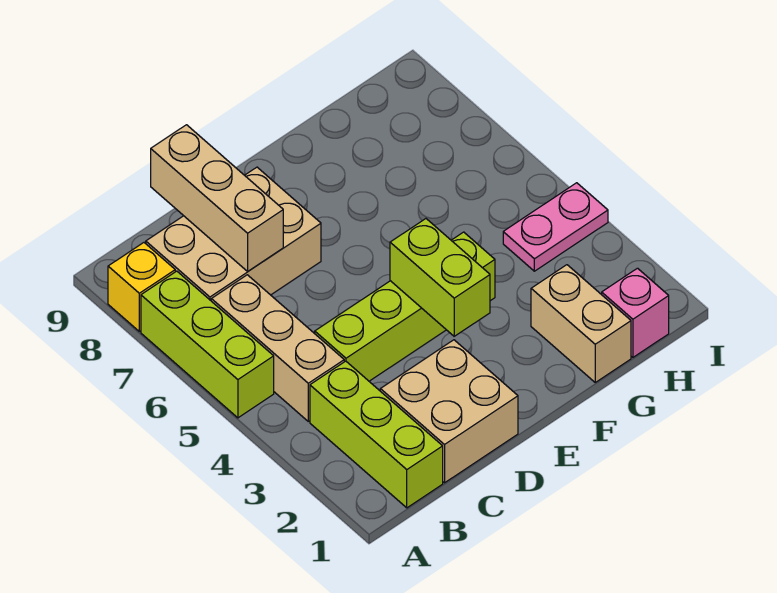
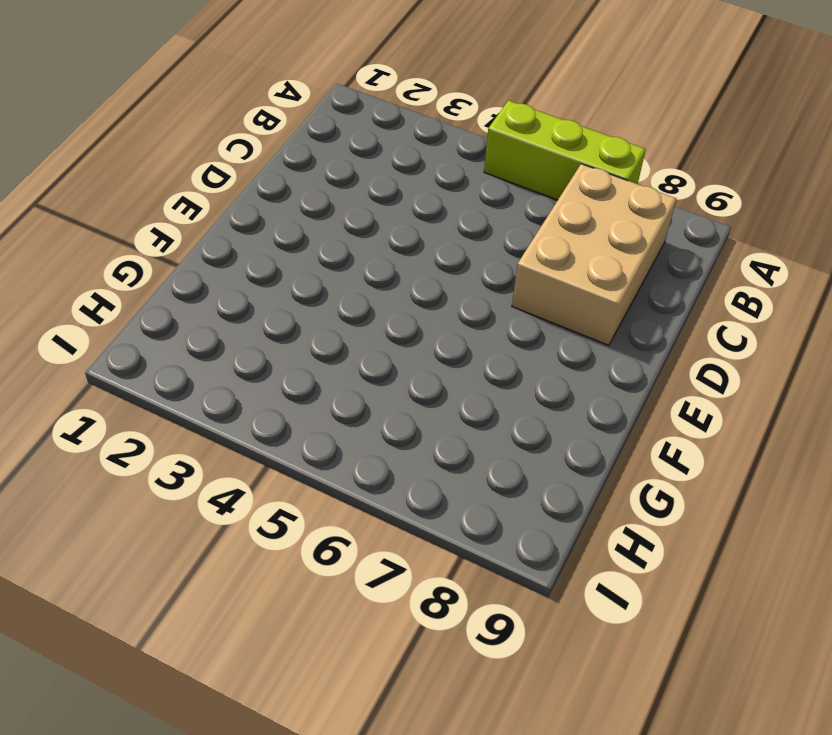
none -> yellow brick A8 level 1
none -> lime brick B1:B3 level 1
none -> tan brick B4:B6 level 1

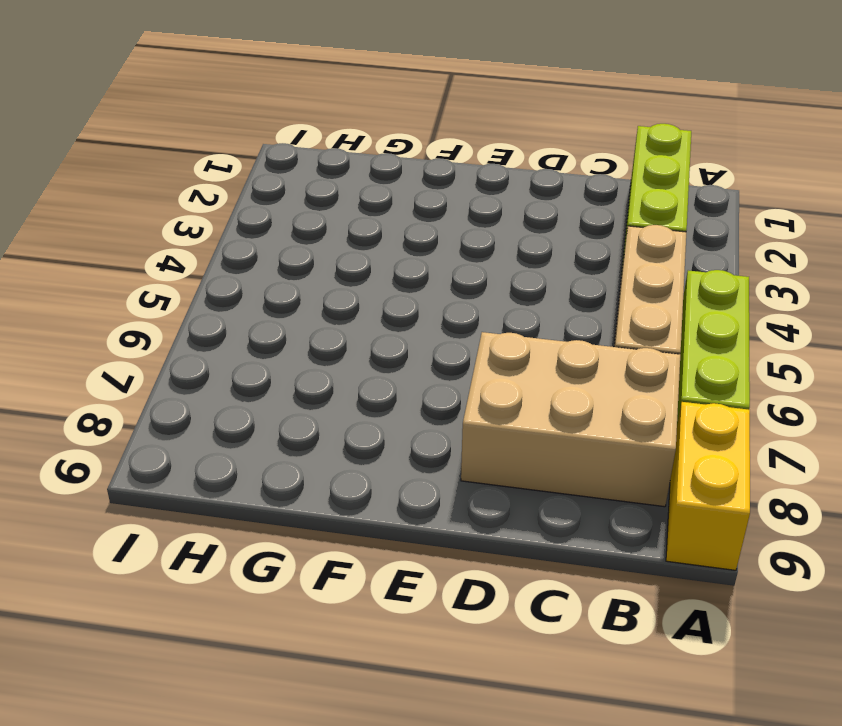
yellow brick A8:A9 level 1 -> yellow brick A8 level 1
none -> tan brick C1:D2 level 1
none -> lime brick C4:F4 level 1
none -> tan brick G1:G2 level 1

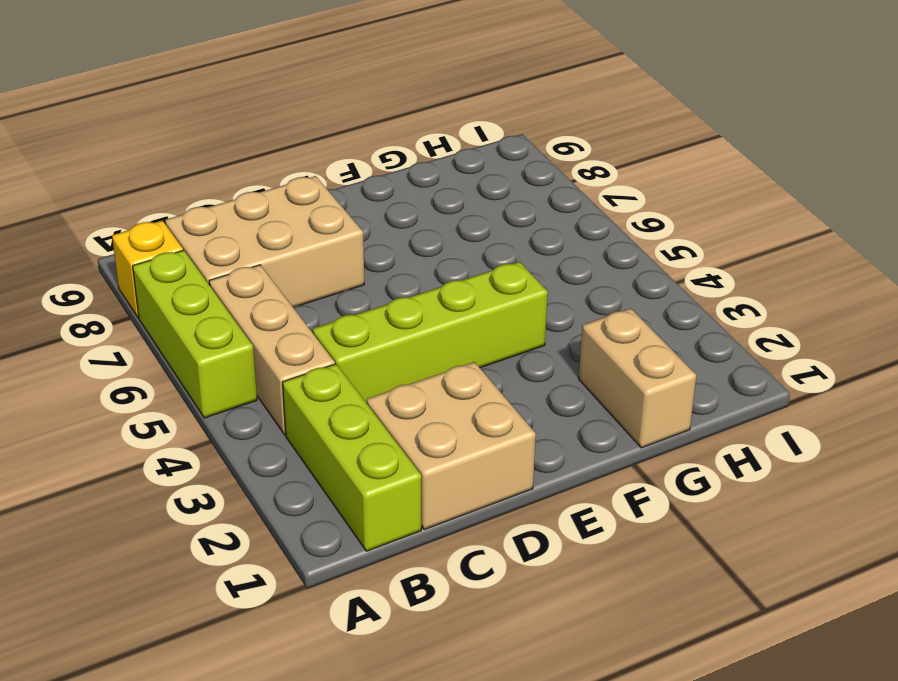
none -> pink brick H1 level 1
none -> pink plate H4:I4 level 1
none -> tan brick C7:C9 level 2

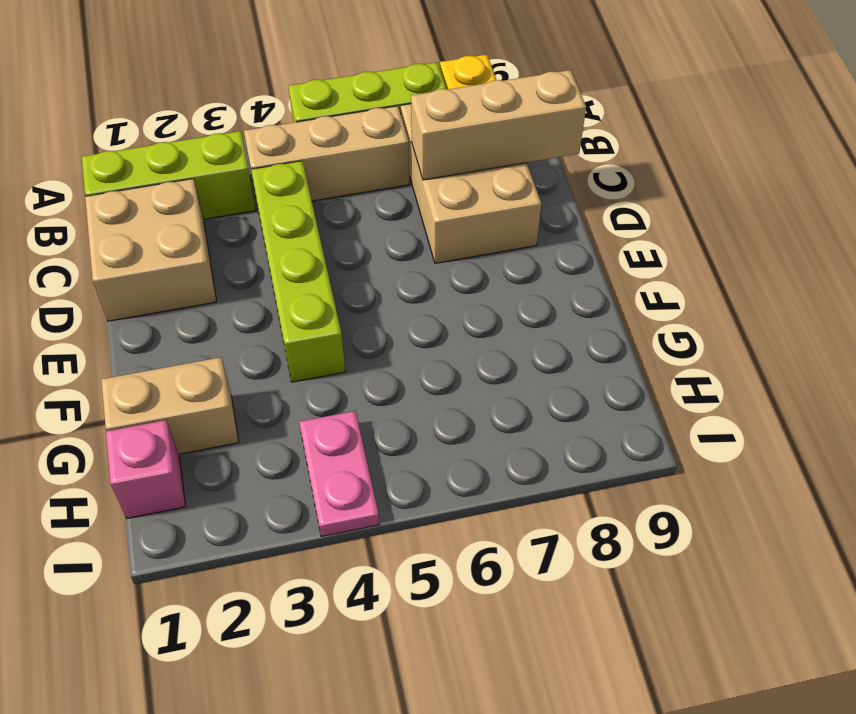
none -> lime brick E3:E4 level 2

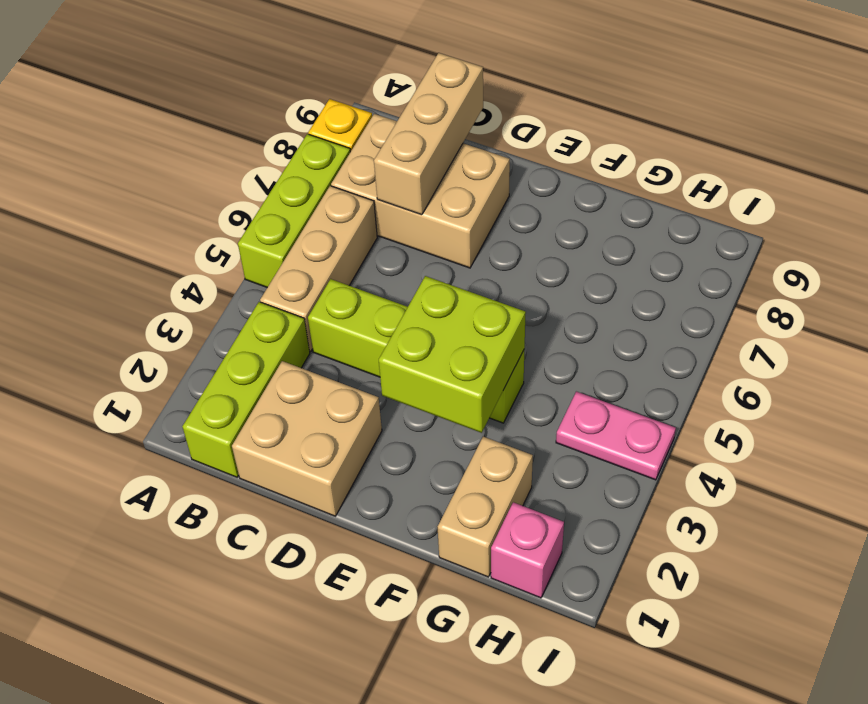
lime brick E3:F4 level 2 -> lime brick E3:E4 level 2

